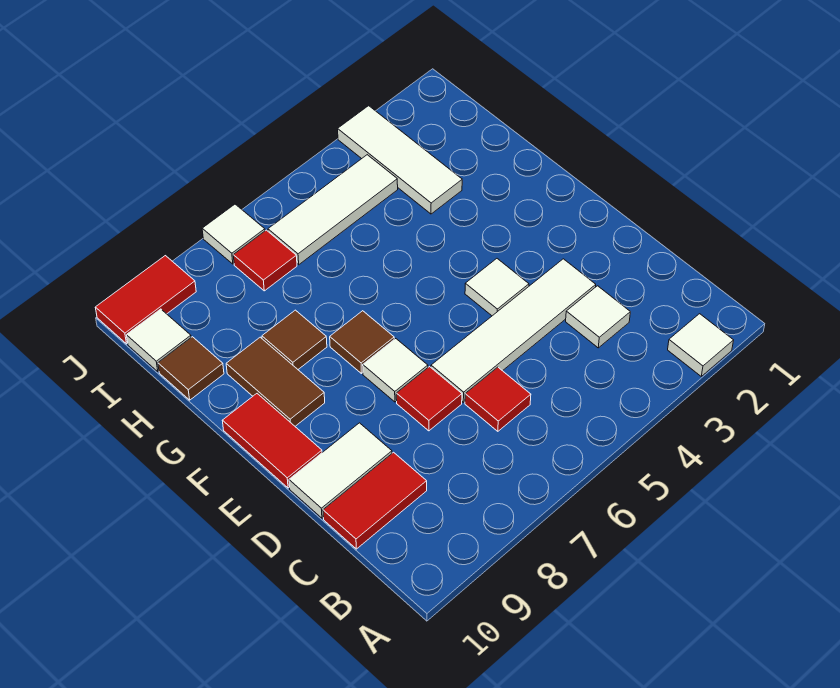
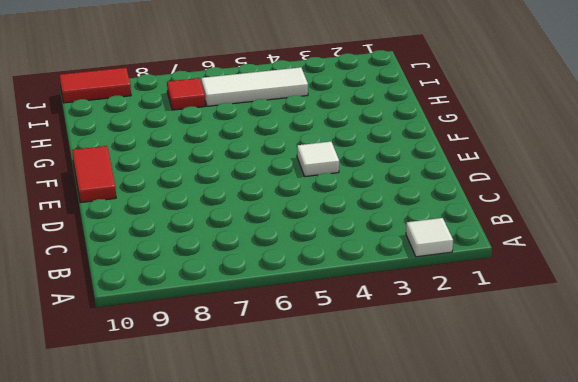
none -> white tile C3 level 1
none -> red tile C6 level 1
none -> red tile C9:C10 level 1

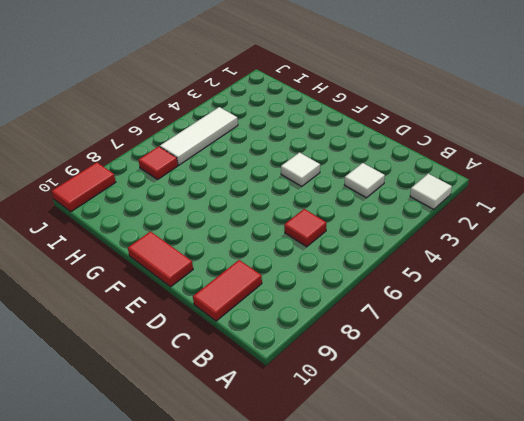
none -> white tile D3:D6 level 1
none -> red tile D7 level 1
none -> white tile D9:D10 level 1

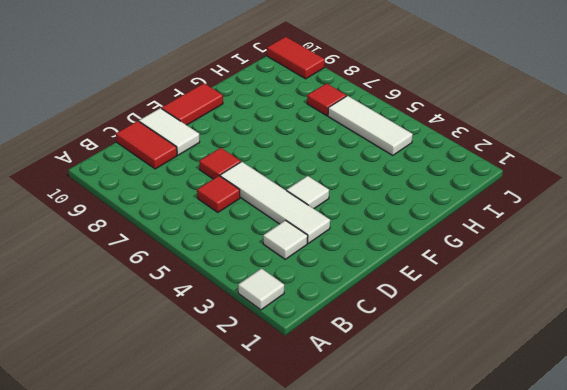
none -> white tile E7 level 1
none -> brown tile F7 level 1
none -> brown tile F9:G9 level 1

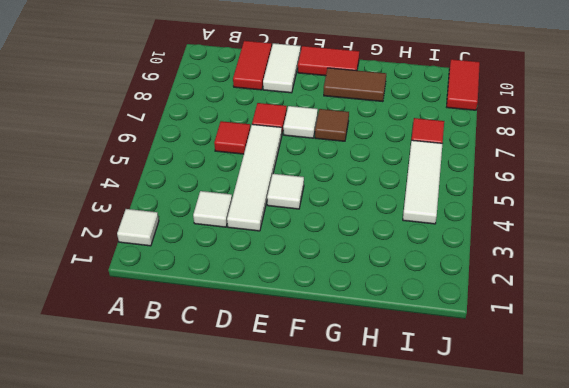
none -> brown tile G8 level 1
none -> white tile H3:J3 level 1
none -> brown tile H10 level 1

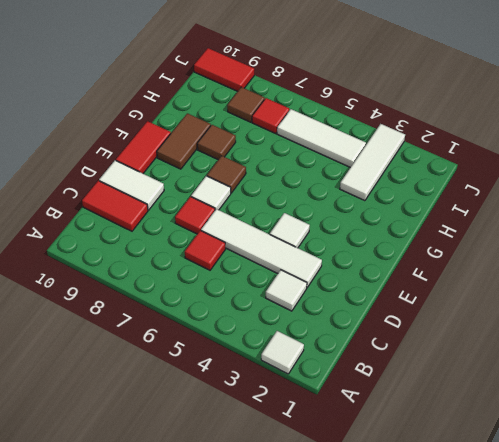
brown tile I8 level 1 -> brown tile H10 level 1
none -> white tile I10 level 1
none -> white tile J7 level 1

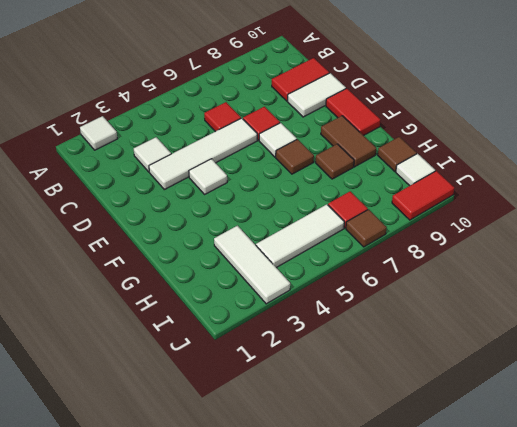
brown tile J7 level 1 -> white tile J7 level 1

